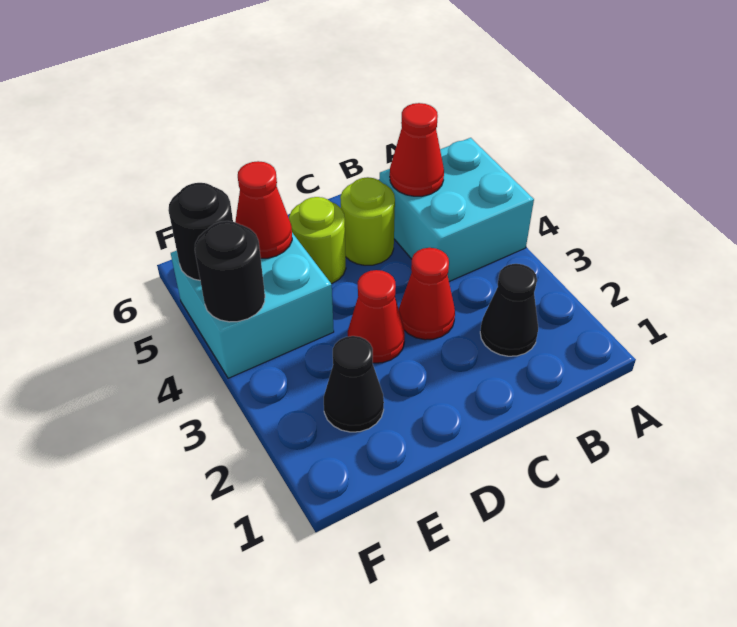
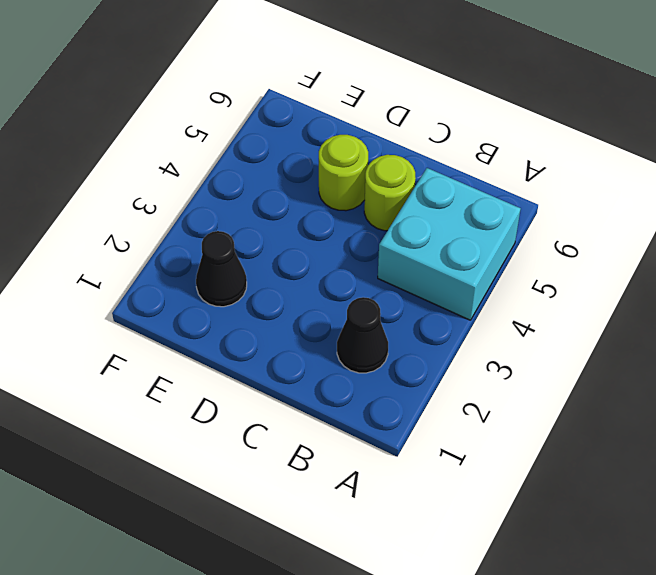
none -> red cone C3 level 1
none -> red cone D3 level 1
none -> cyan brick E4:F5 level 1

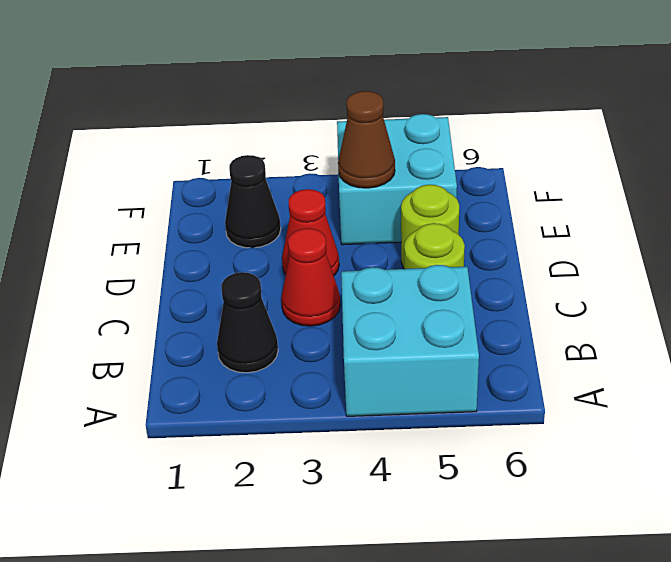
brown cone E4 level 2 -> none
none -> red cone B5 level 2
none -> red cone E5 level 2
none -> black round brick F4 level 2

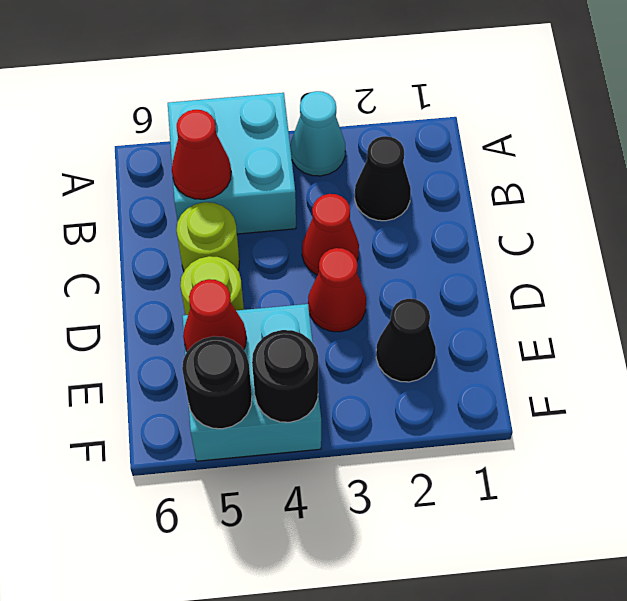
cyan cone A3 level 1 -> none

